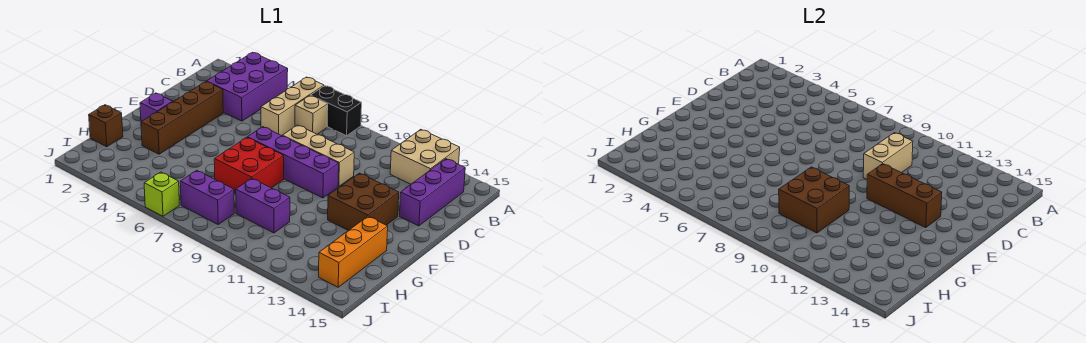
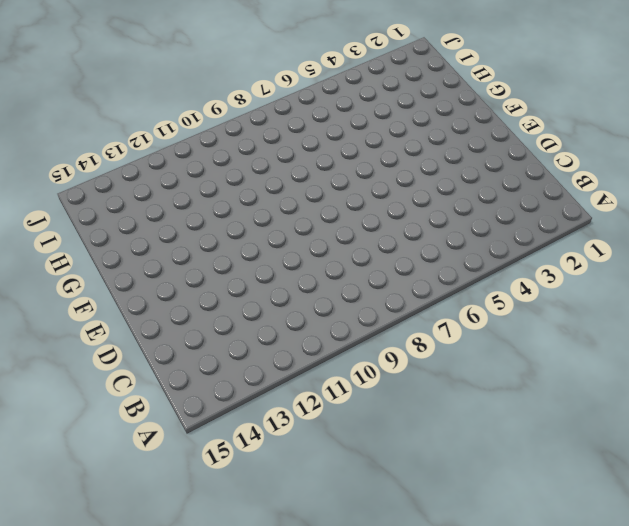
none -> purple brick A3:C4 level 1
none -> tan brick A6:C6 level 1
none -> black brick A7:A8 level 1

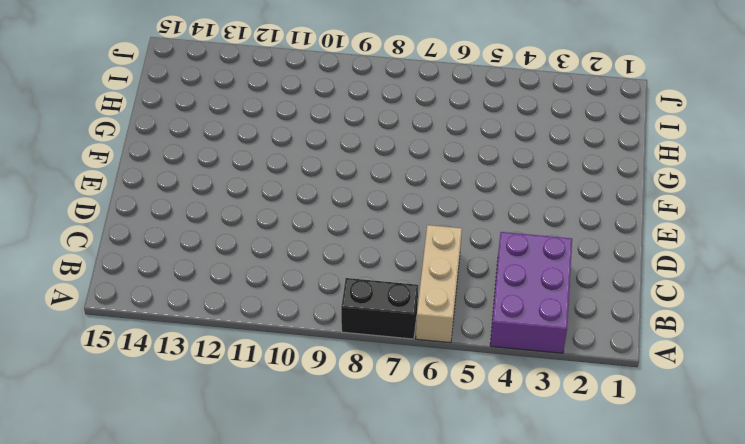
none -> tan brick A12:B13 level 1
none -> tan brick B7 level 1
none -> purple brick B14:D14 level 1

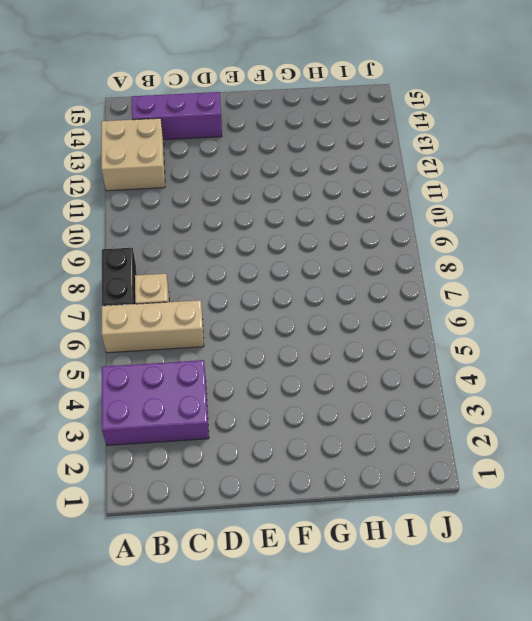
none -> brown brick D3:G3 level 1
none -> tan brick D8:D10 level 1
none -> purple brick E7:E10 level 1

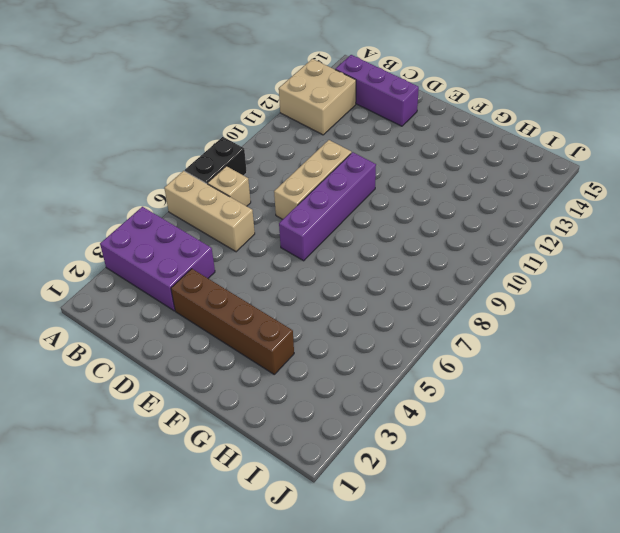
none -> brown brick E12:F13 level 1
none -> purple brick F2 level 1
none -> red brick F7:G8 level 1

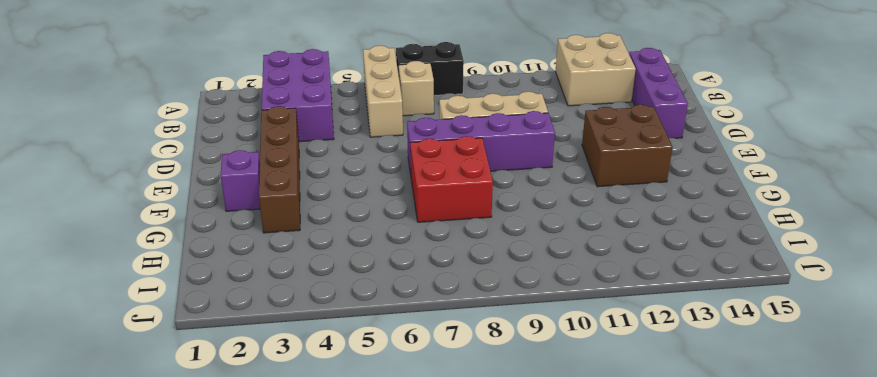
none -> orange brick G14:I14 level 1
none -> brown brick H1 level 1
none -> purple brick H9:H10 level 1

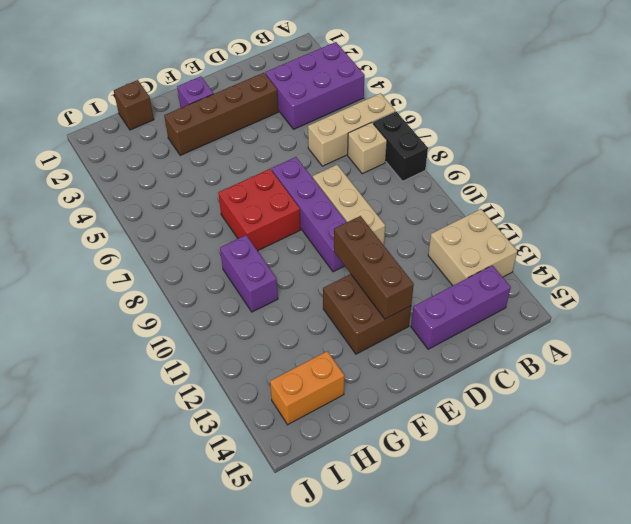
orange brick H14:I14 level 1 -> orange brick G14:I14 level 1
none -> purple brick I7:I8 level 1
none -> lime brick J6 level 1
none -> tan brick C10:D10 level 2

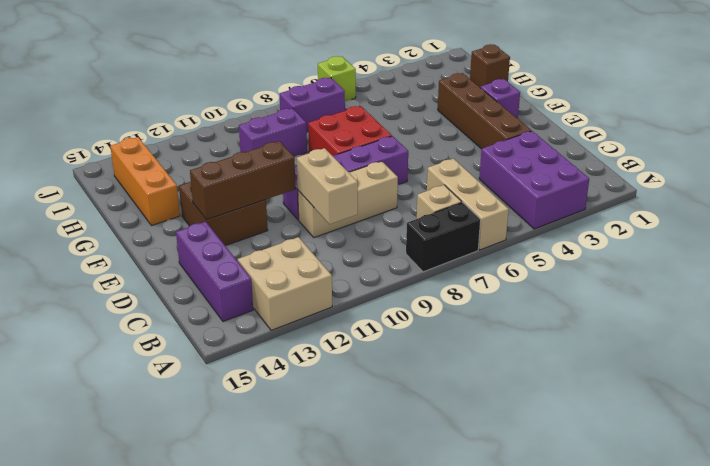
none -> brown brick G9:H10 level 2

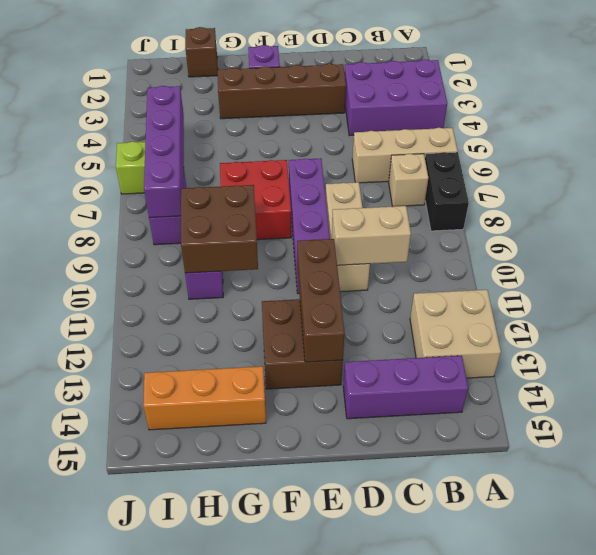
purple brick I5:I8 level 2 -> none

